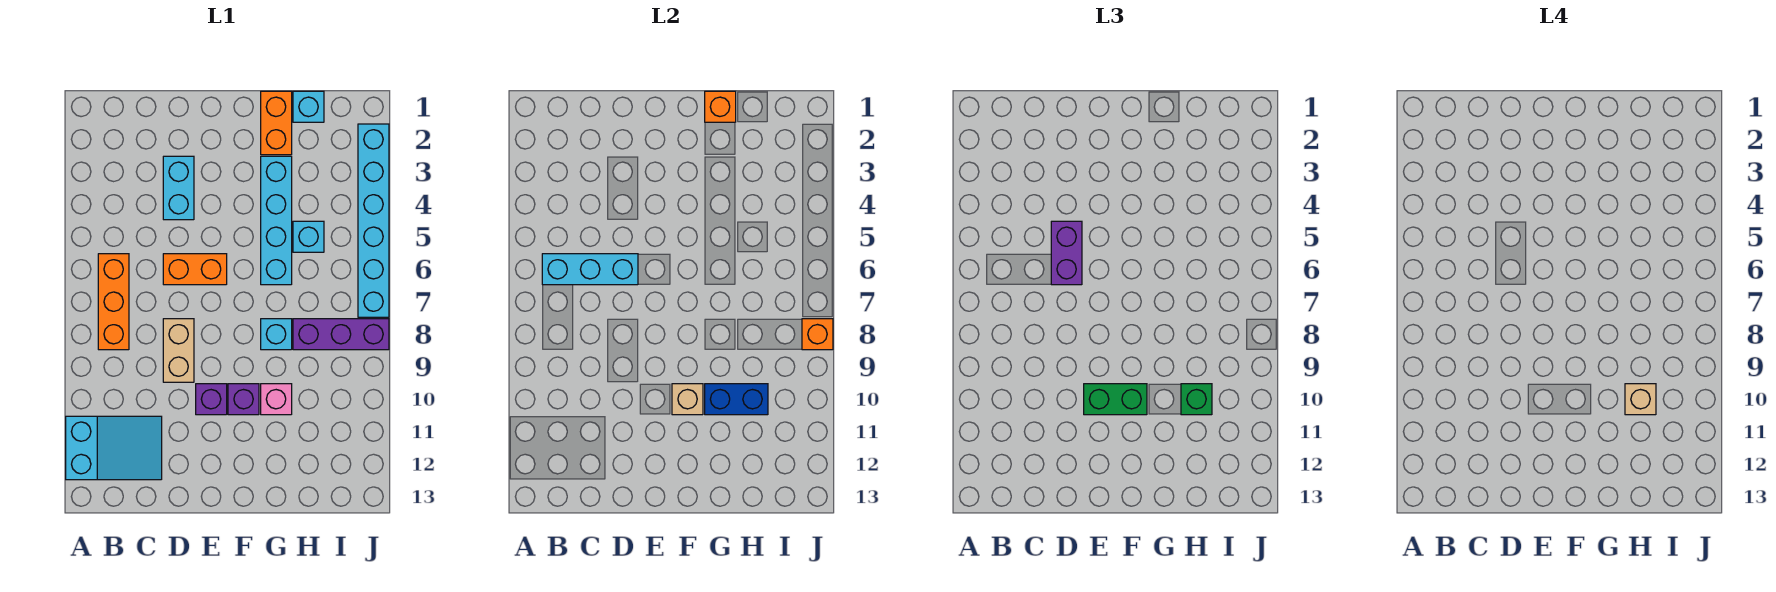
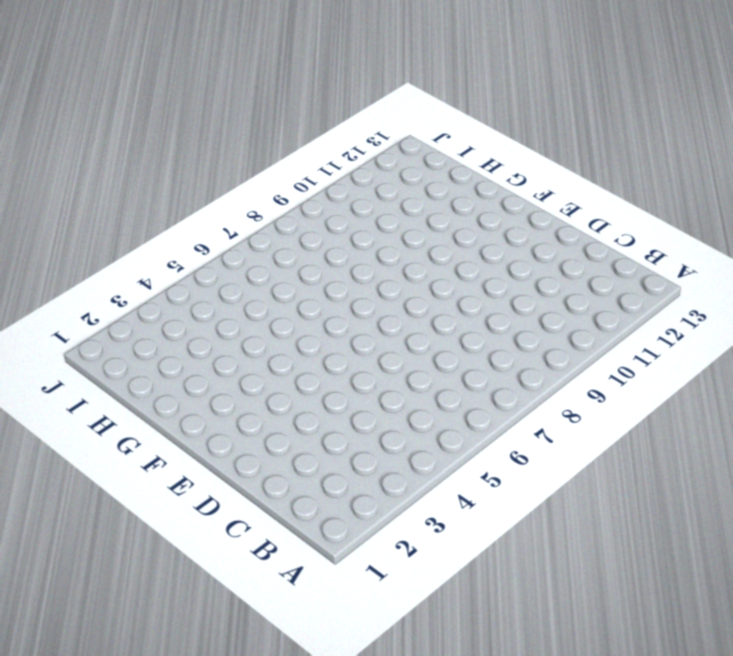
none -> cyan slope A11:C12 level 1 top A
none -> orange brick B6:B8 level 1
none -> cyan brick D3:D4 level 1

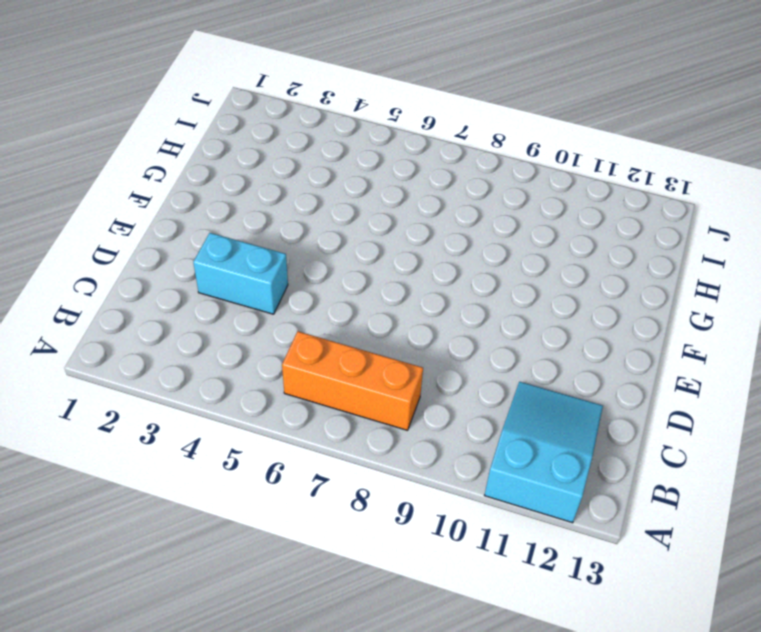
none -> orange brick D6:E6 level 1
none -> tan brick D8:D9 level 1
none -> purple brick E10 level 1

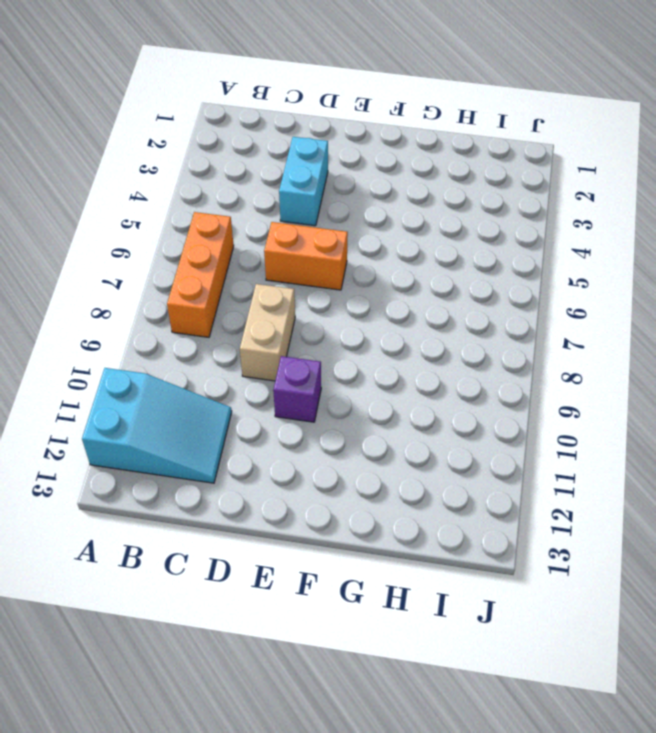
none -> purple brick F10 level 1
none -> orange brick G1:G2 level 1
none -> cyan brick G3:G6 level 1

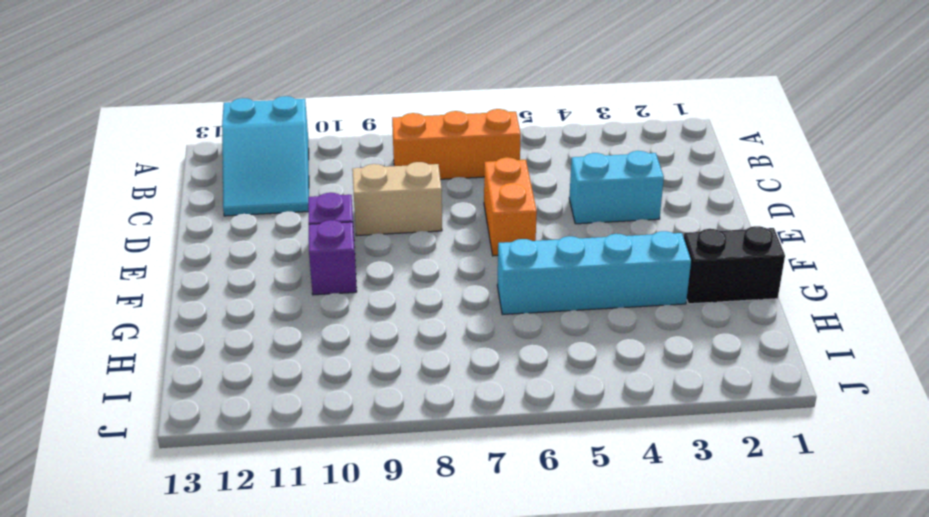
black brick G1:G2 level 1 -> orange brick G1:G2 level 1
none -> cyan brick G8 level 1
none -> pink brick G10 level 1
none -> cyan brick H1 level 1

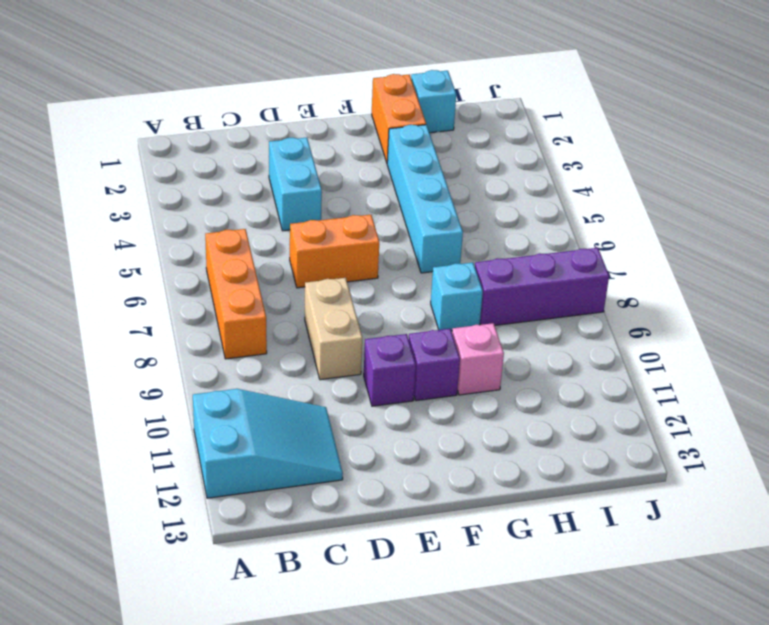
none -> cyan brick H5 level 1
none -> cyan brick J2:J7 level 1
none -> cyan brick B6:D6 level 2

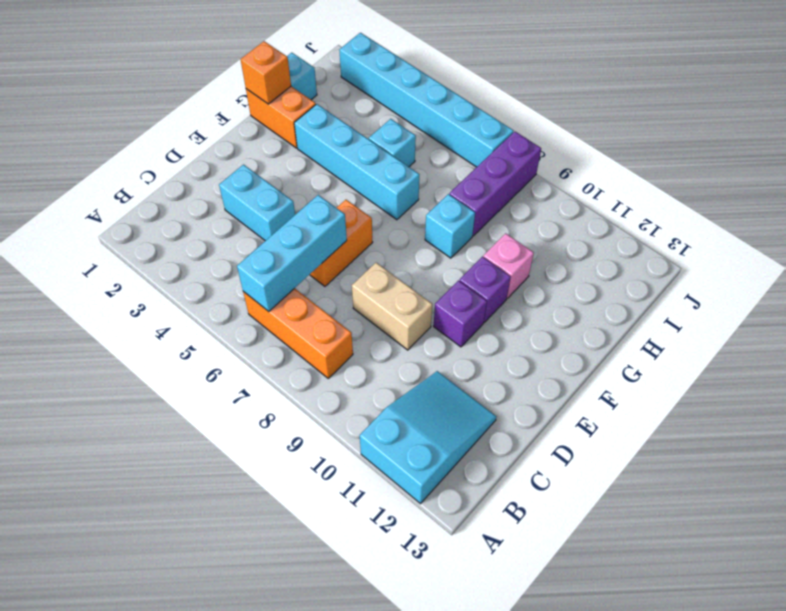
none -> tan brick F10 level 2
none -> blue brick G10:H10 level 2
none -> orange brick J8 level 2

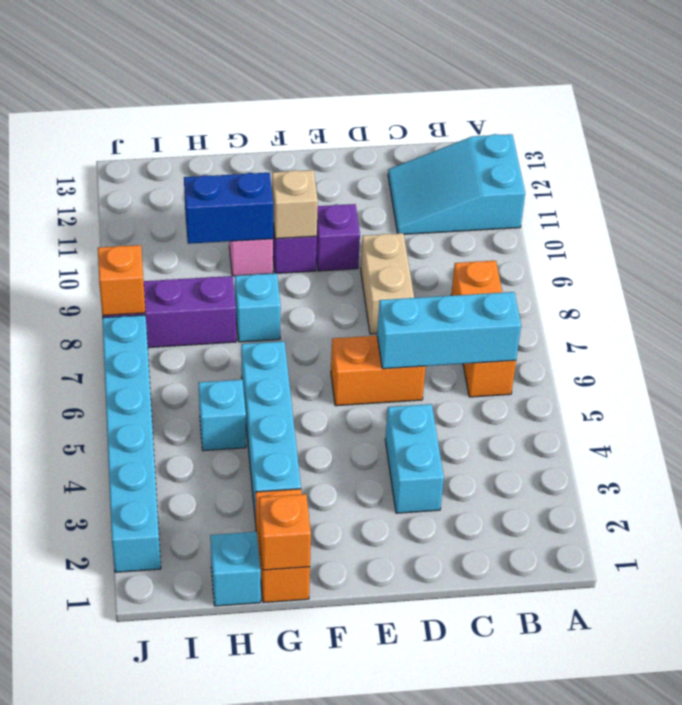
none -> purple brick D5:D6 level 3
none -> green brick E10:F10 level 3
none -> green brick H10 level 3

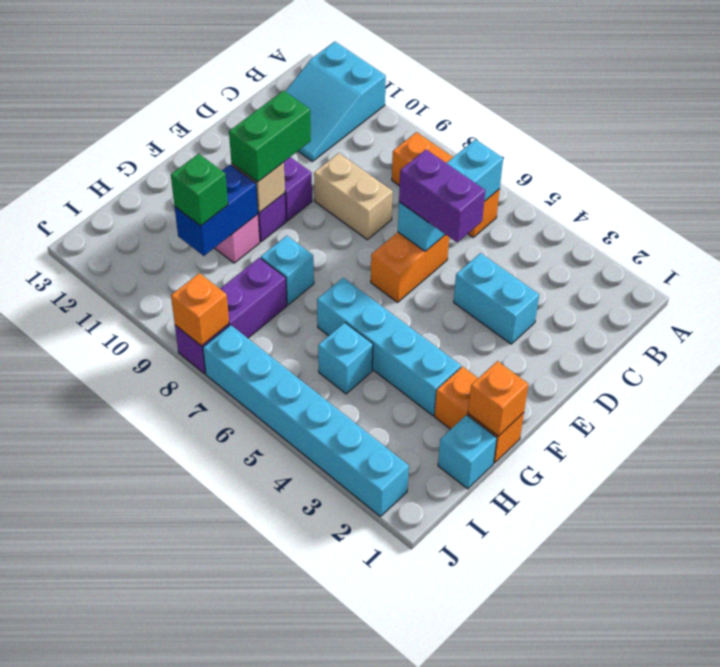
none -> tan brick H10 level 4

